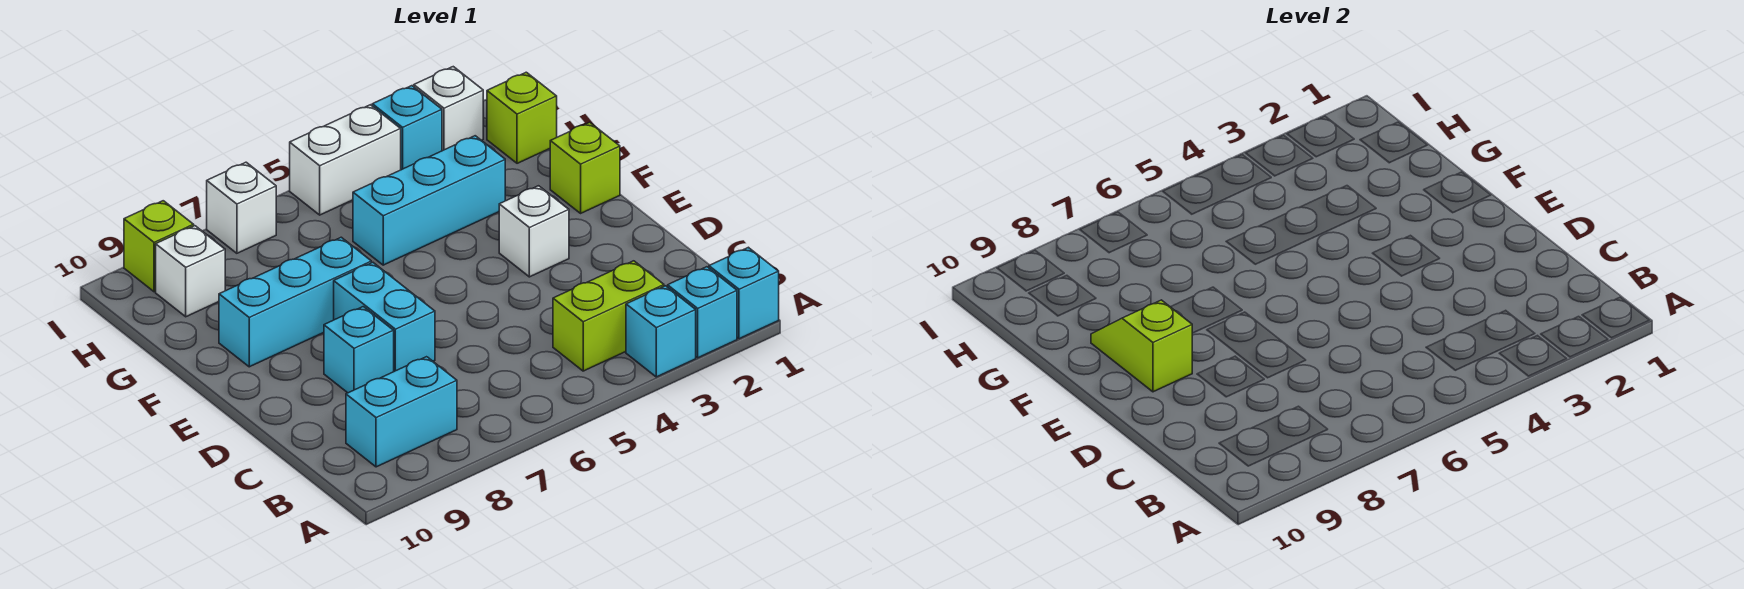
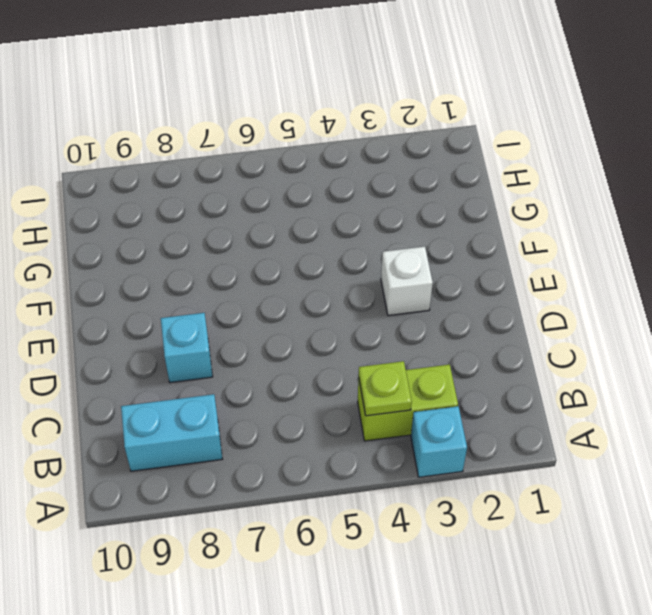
lime plate B4 level 2 -> none
none -> cyan brick A1 level 1
none -> cyan brick A2 level 1
none -> cyan brick D7:E7 level 1

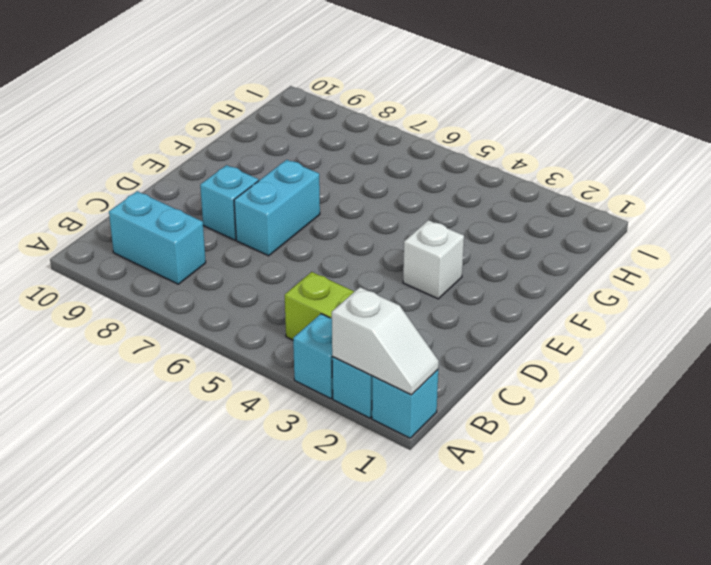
white slope A1:A2 level 2 top 2 -> none
none -> lime brick F1 level 1
none -> cyan brick F7:F9 level 1
none -> cyan brick G3:G5 level 1

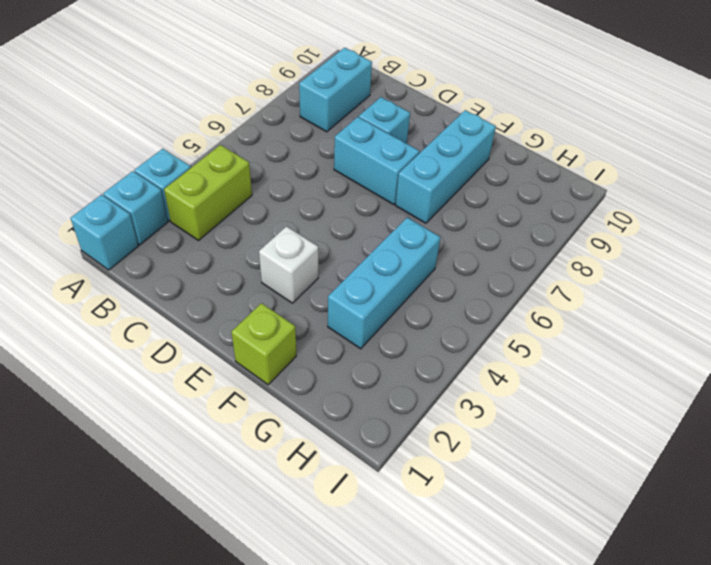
none -> lime brick H1 level 1
none -> white brick H9 level 1
none -> white brick I2 level 1

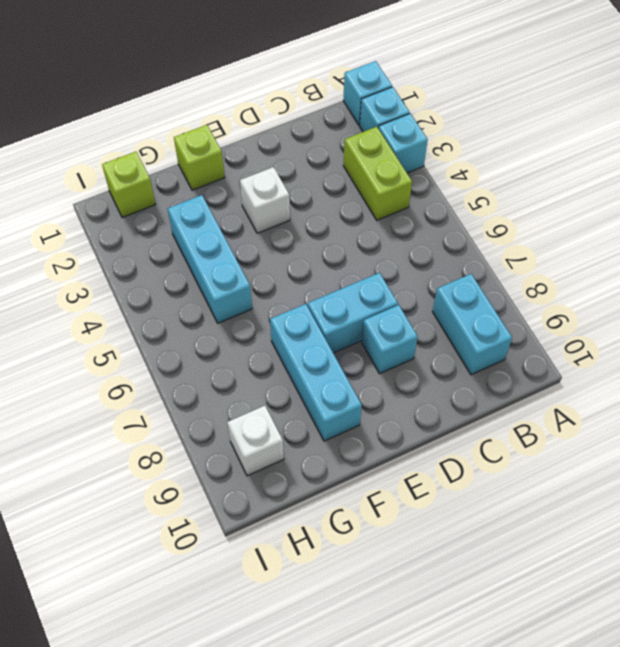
none -> white brick I2 level 1
none -> cyan brick I3 level 1
none -> white brick I4:I5 level 1

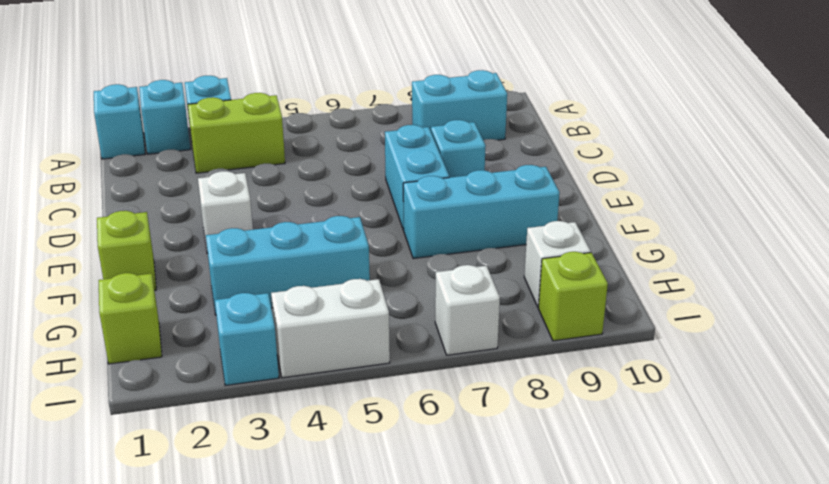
none -> white brick I2 level 1
none -> lime slope E9:F9 level 2 top E

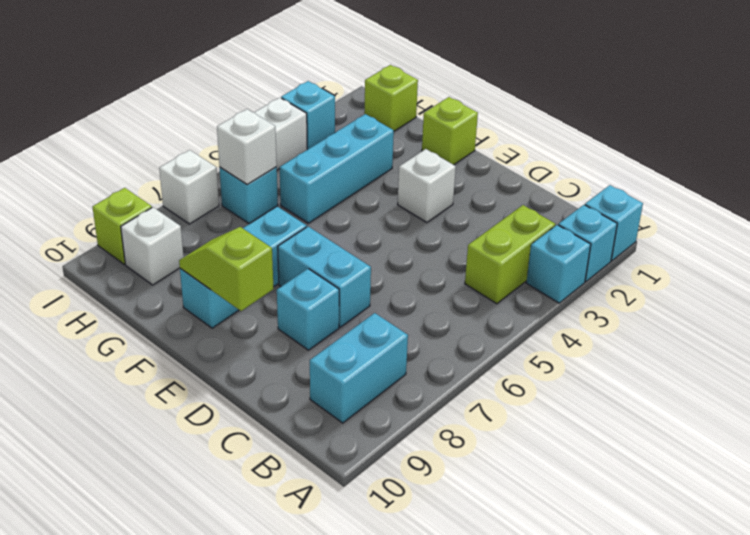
cyan brick H6 level 1 -> none
white brick H6 level 2 -> white brick I2 level 1

